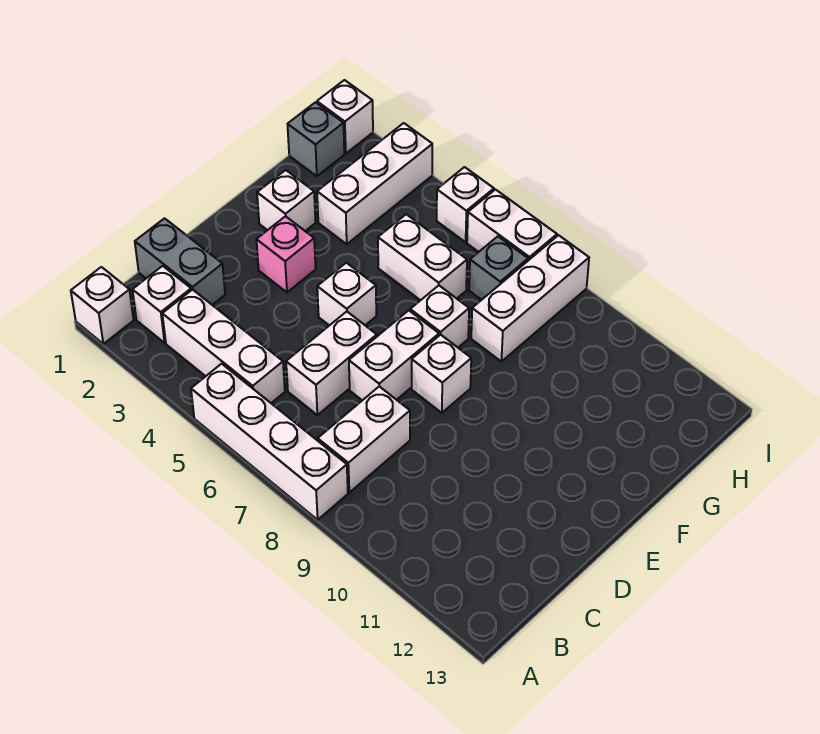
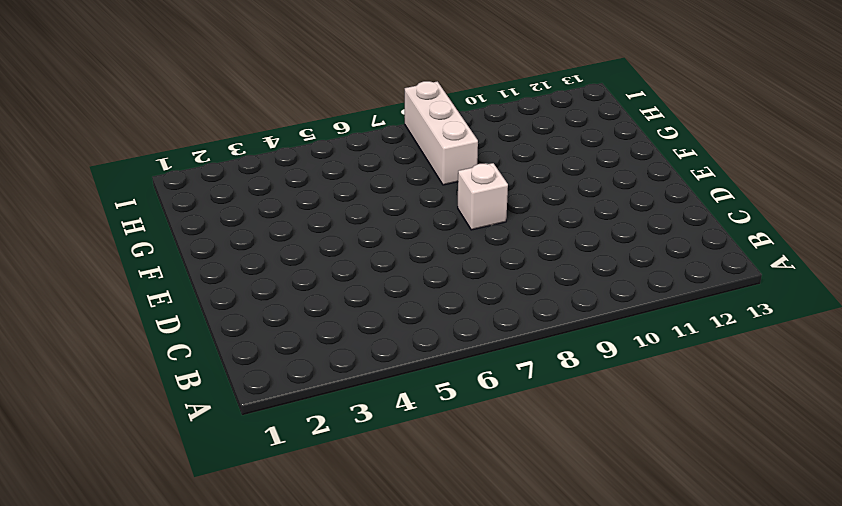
none -> white brick A1 level 1
none -> white brick A5:A8 level 1
none -> white brick B2 level 1

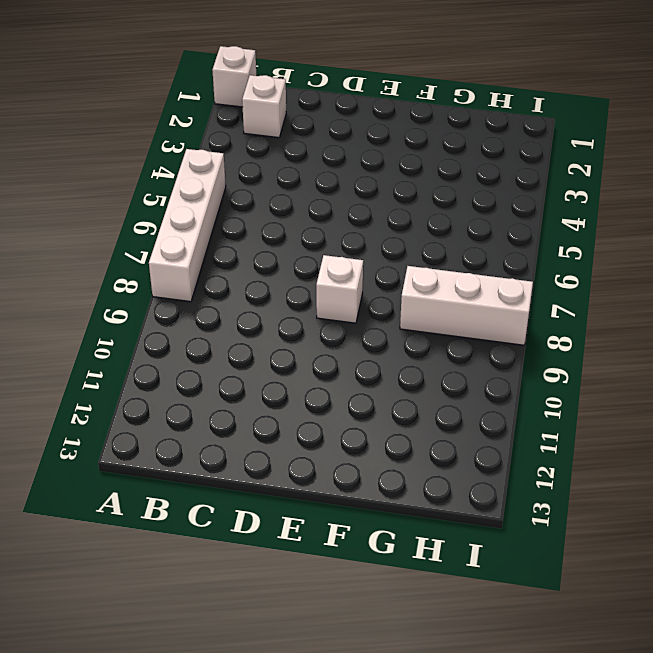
none -> white brick B3:B5 level 1
none -> white brick B8:C8 level 1
none -> grey brick C1:C2 level 1

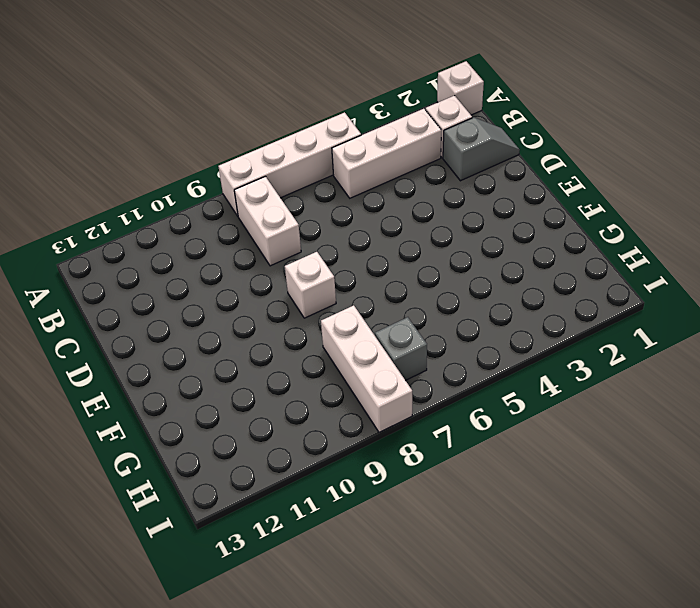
grey slope C1:C2 level 1 top 2 -> grey brick C1:C2 level 1
none -> white brick C6:D6 level 1
none -> white brick D7:E7 level 1
none -> pink brick E3 level 1

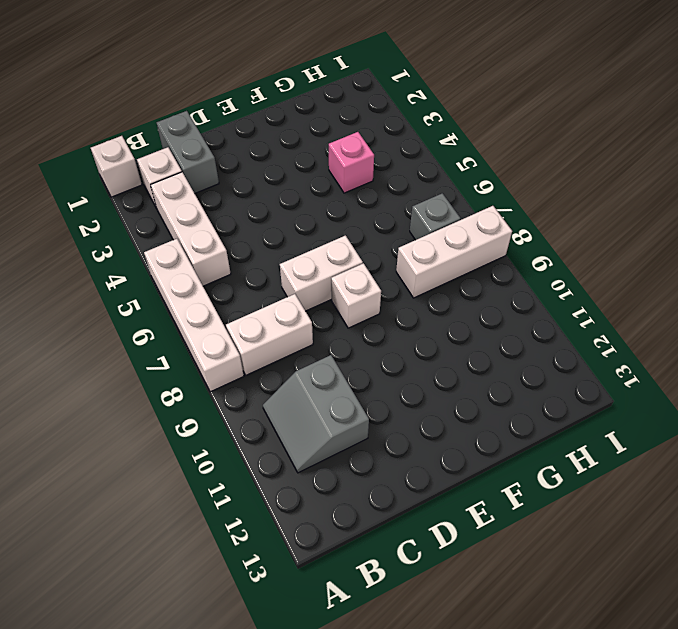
grey slope B10:C11 level 1 top C -> none
pink brick G4 level 1 -> pink brick E3 level 1
none -> white brick C6:D6 level 1
none -> white brick E5 level 1
none -> white brick F2 level 1

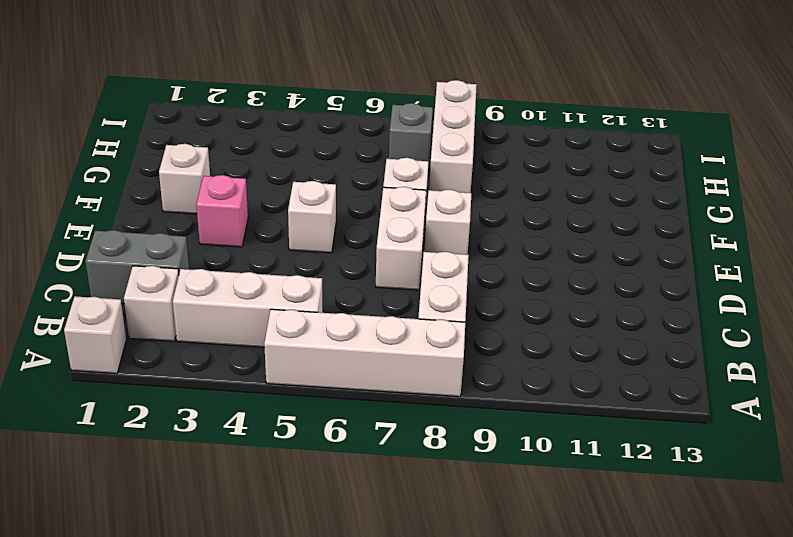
none -> white brick C6:D6 level 1
none -> white brick G3:I3 level 1
none -> white brick G5:G6 level 1

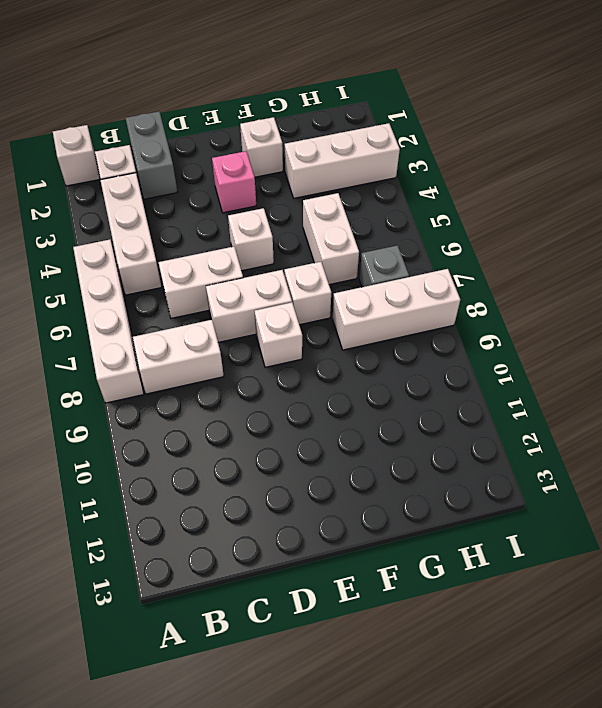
none -> grey brick H1 level 1
none -> white brick I1 level 1
none -> white brick I5 level 1

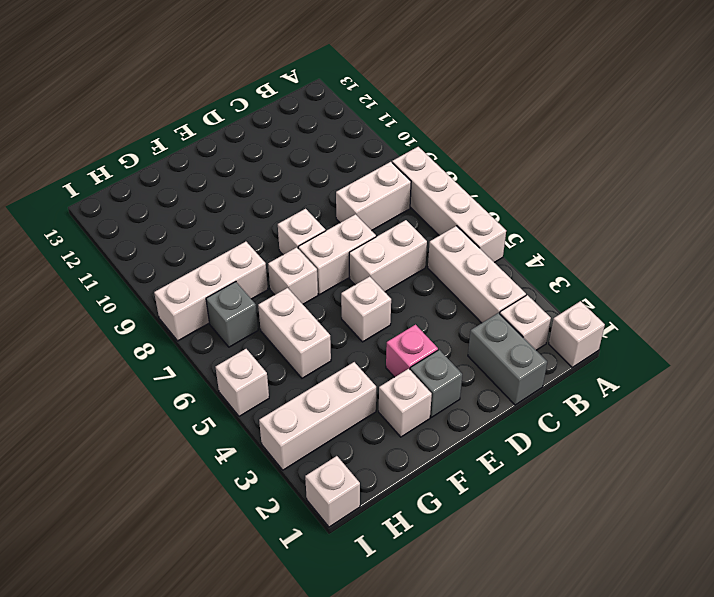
grey brick E2 level 1 -> grey brick H1 level 1
none -> white brick I6:I7 level 1

